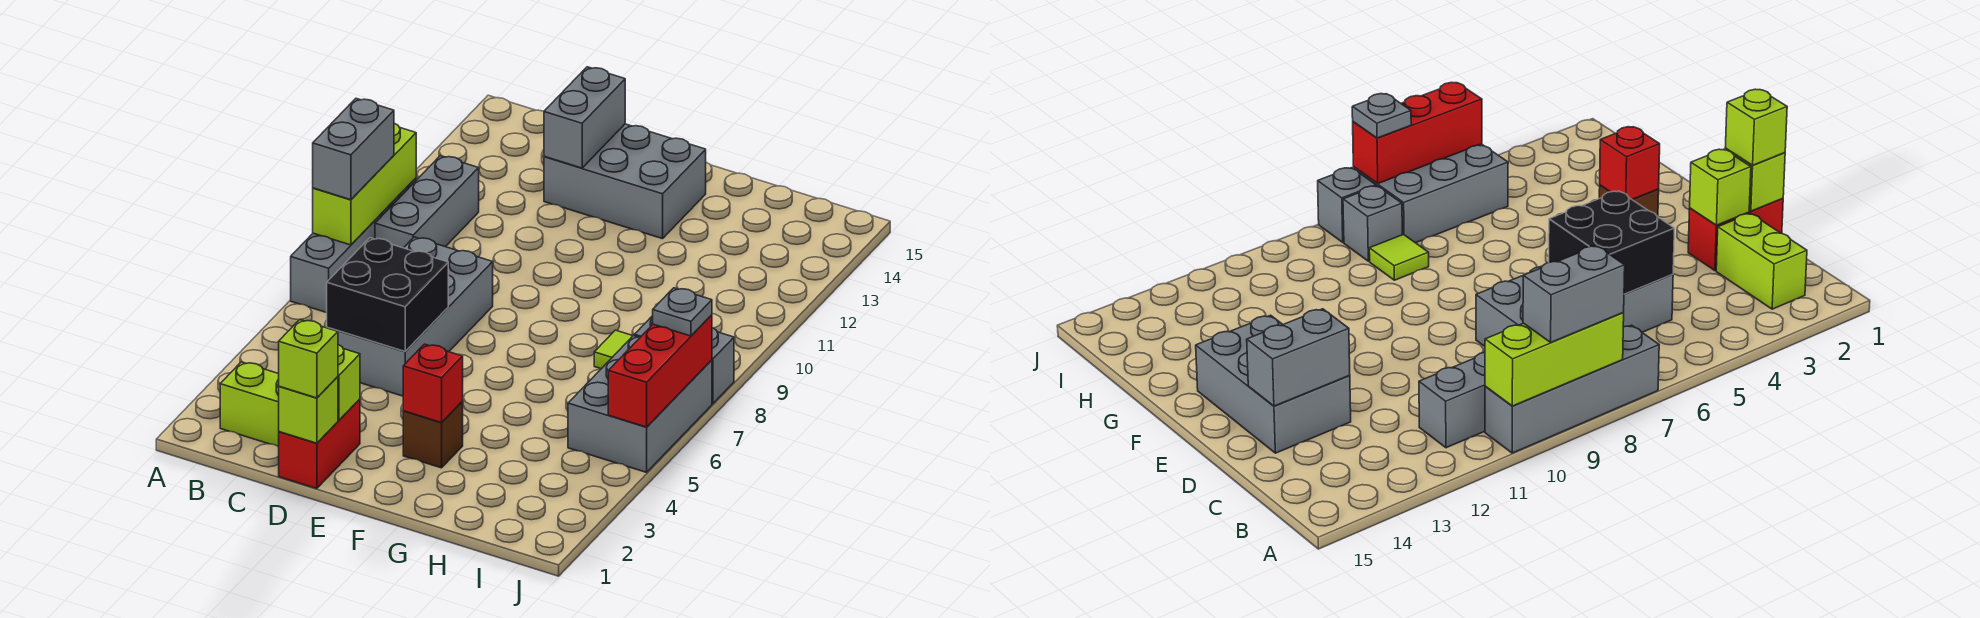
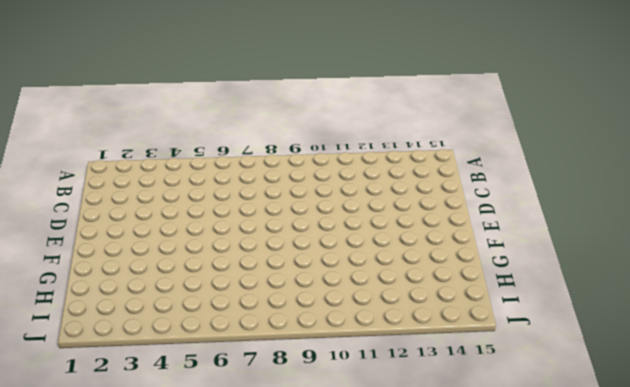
none -> grey brick A7:A10 level 1
none -> lime brick B2:C2 level 1
none -> grey brick B9:B11 level 1

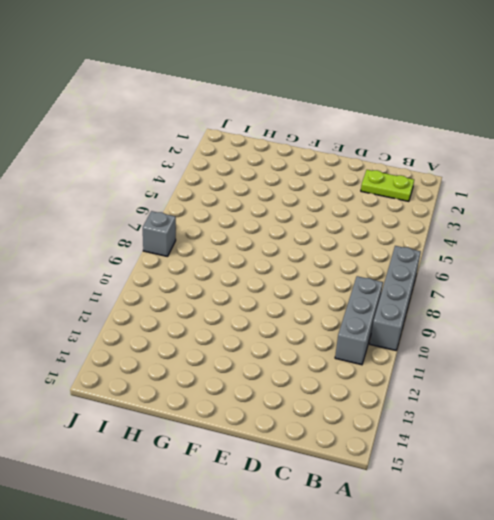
lime plate B2:C2 level 1 -> lime brick B2:C2 level 1
none -> grey brick C5:D8 level 1
none -> red brick D1:D2 level 1
none -> grey brick D13:F14 level 1

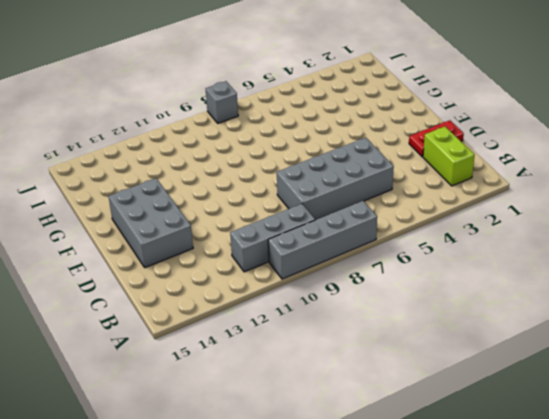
red plate D1:D2 level 1 -> red brick D1:D2 level 1
none -> brown brick F3 level 1
none -> lime tile H8 level 1
none -> grey brick I5:J7 level 1

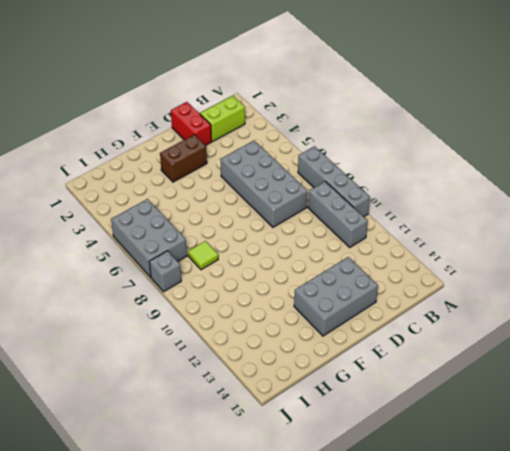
brown brick E3:F3 level 1 -> brown brick F3 level 1
none -> grey brick I8 level 1
none -> lime brick A8:A10 level 2
none -> black brick C5:D6 level 2

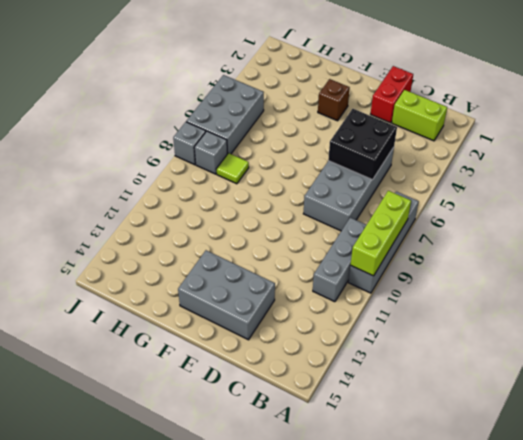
none -> lime brick D1 level 2
none -> lime brick D2 level 2
none -> grey brick D13:D14 level 2

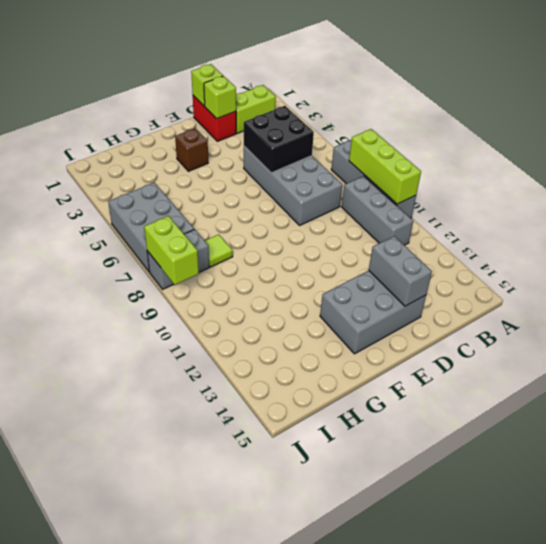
lime brick J8:J9 level 2 -> none
none -> red brick F3 level 2
none -> red brick J5:J7 level 2
none -> grey brick A8:A9 level 3

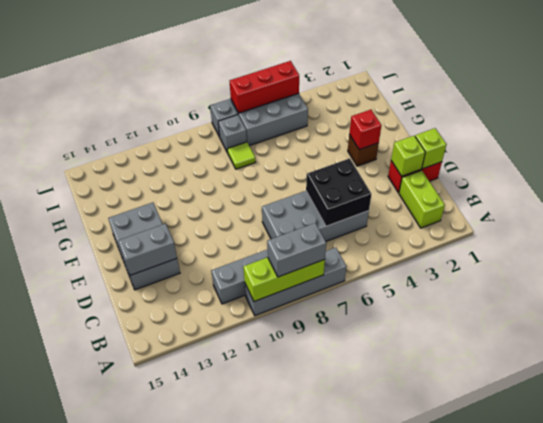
none -> lime brick D1 level 3
none -> grey plate J7 level 3

